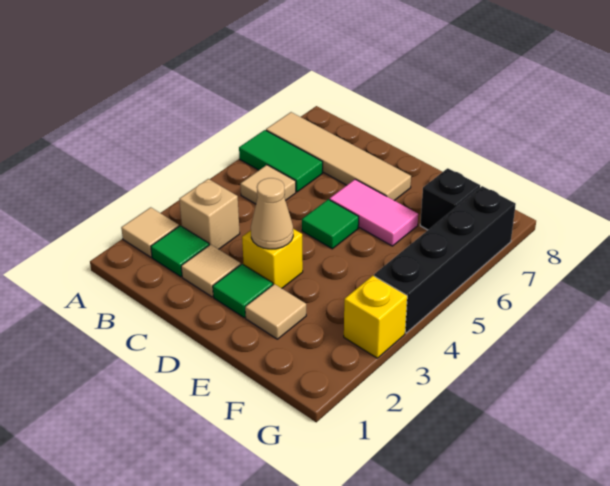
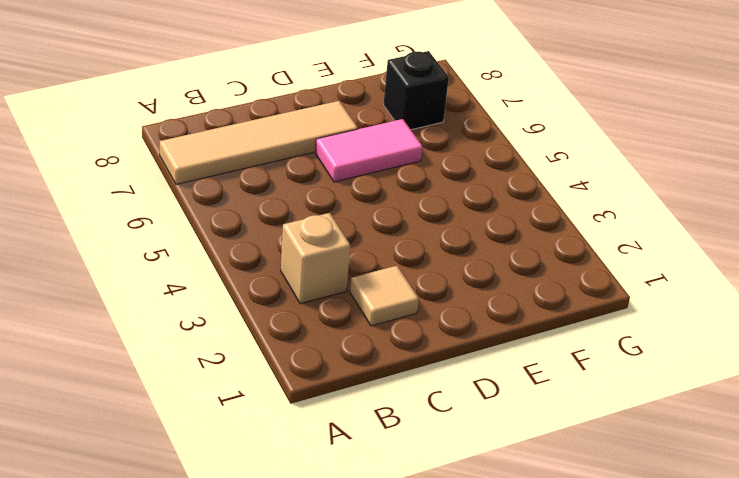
none -> tan tile A2 level 1
none -> green tile A6:B6 level 1
none -> green tile B2 level 1

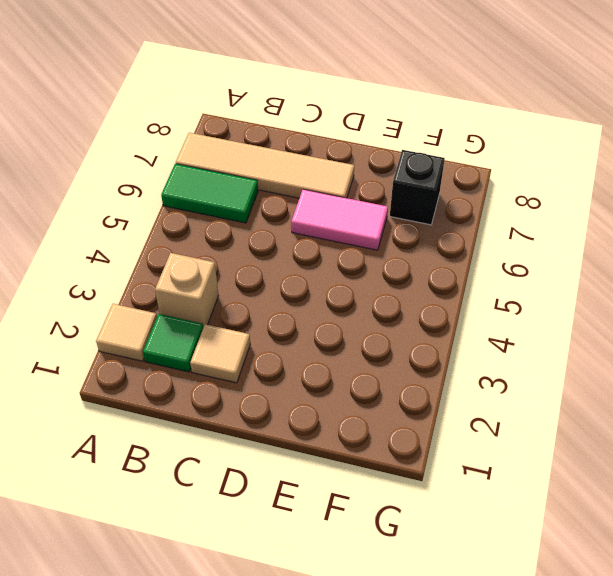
none -> tan tile B5 level 1
none -> green tile D2 level 1
none -> yellow brick D3 level 1

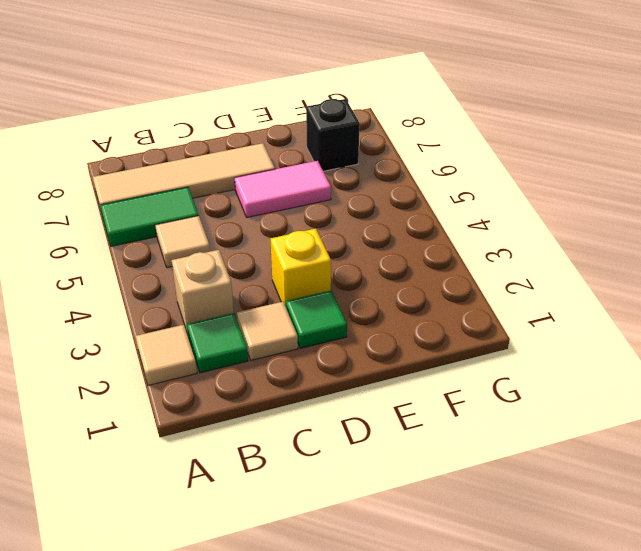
none -> green tile D5 level 1
none -> tan tile E2 level 1
none -> yellow brick G3 level 1

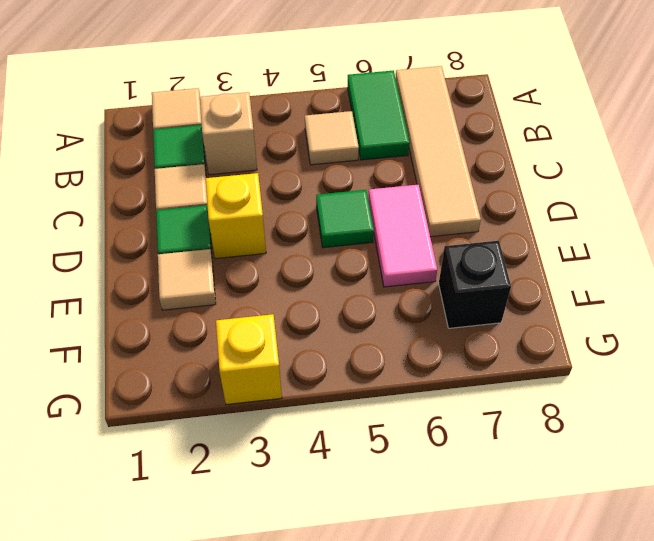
none -> black brick G4:G7 level 1
none -> tan cone D3 level 2

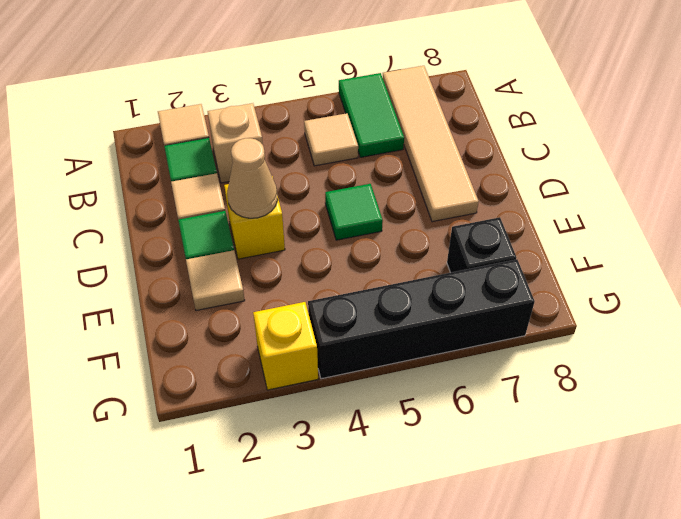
none -> pink tile D6:E6 level 1

